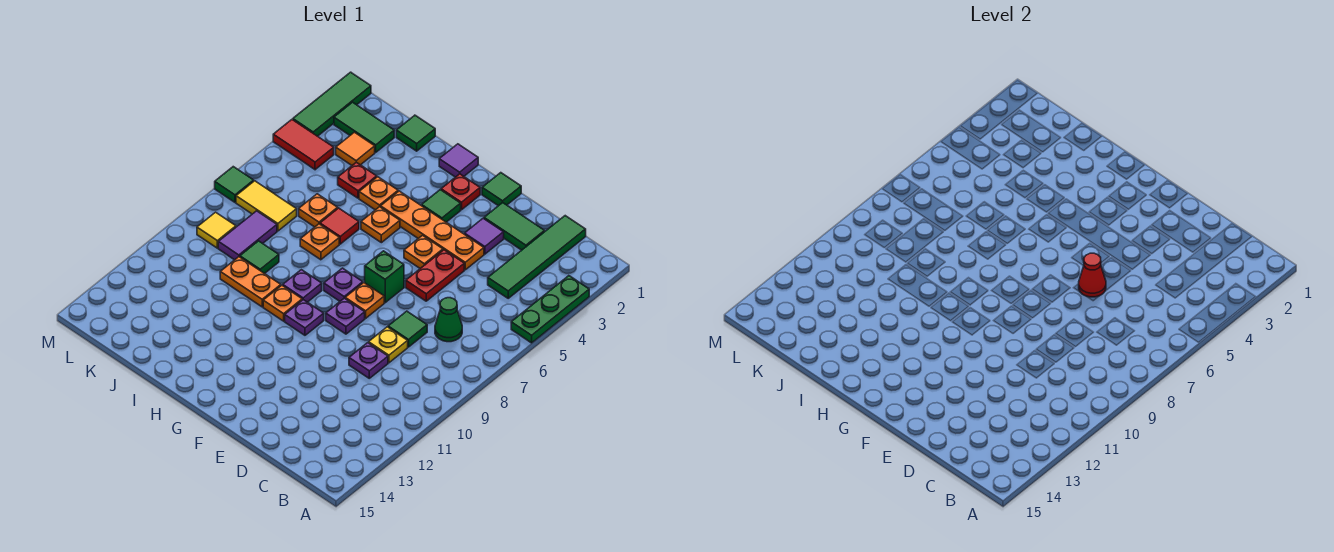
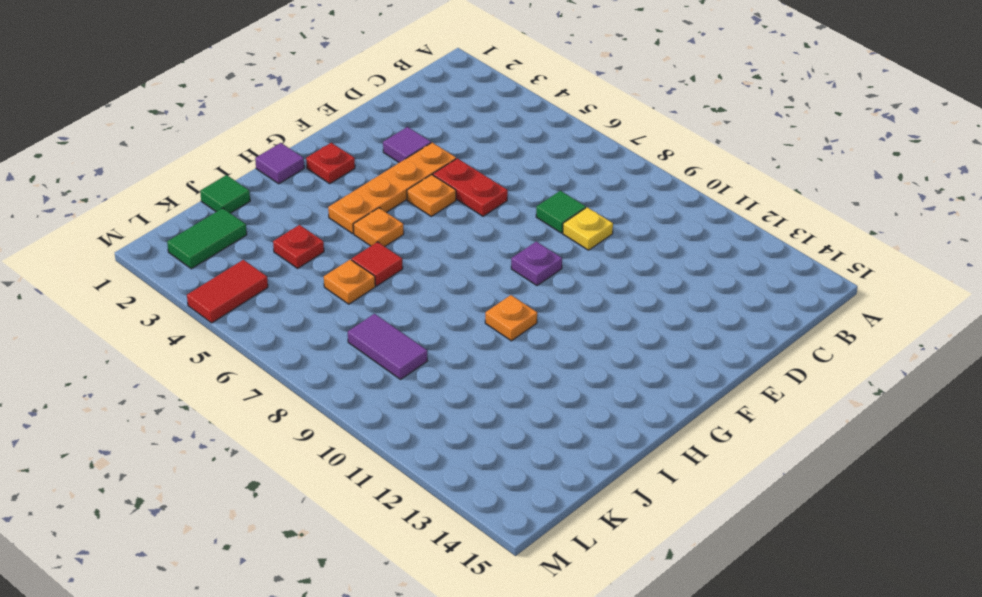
none -> green plate A3:A5 level 1
none -> green tile C1:C4 level 1
none -> green cone C7 level 1
none -> green tile D2:E2 level 1

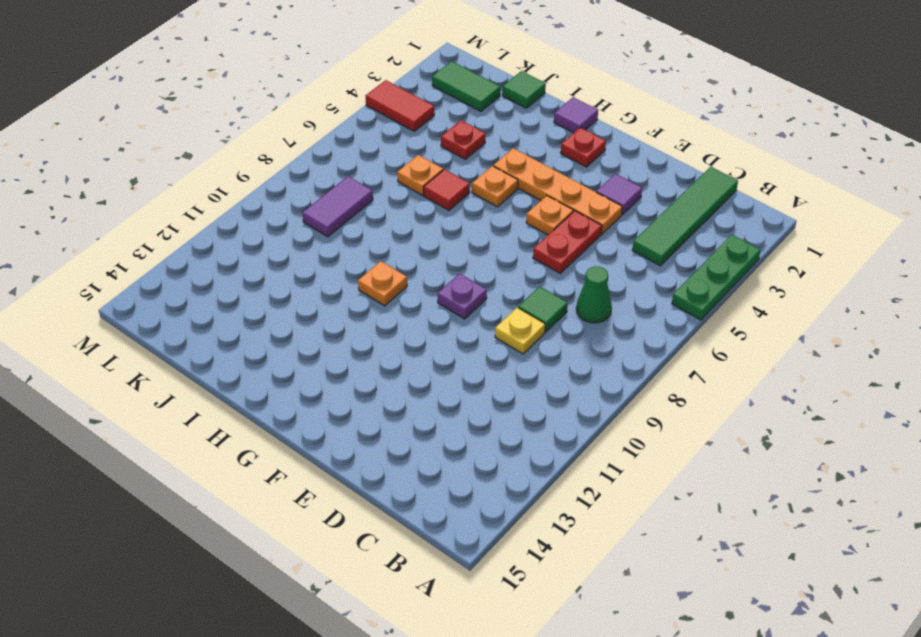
none -> green tile D2:E2 level 1
none -> purple plate D10 level 1
none -> green tile F1 level 1
none -> green brick F7 level 1

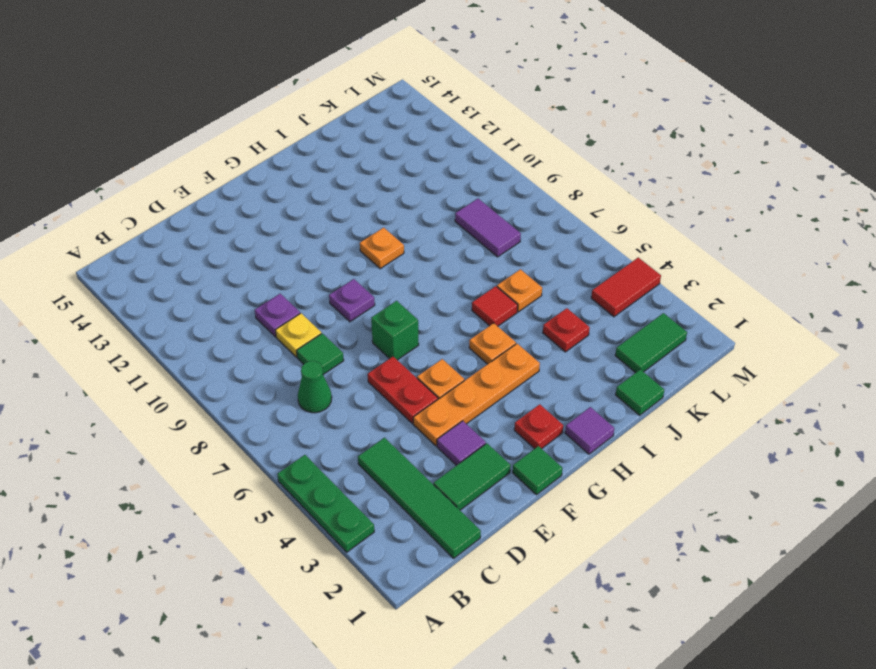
none -> orange plate F8 level 1
none -> green tile G3 level 1
none -> purple plate G8 level 1
none -> purple plate G10 level 1

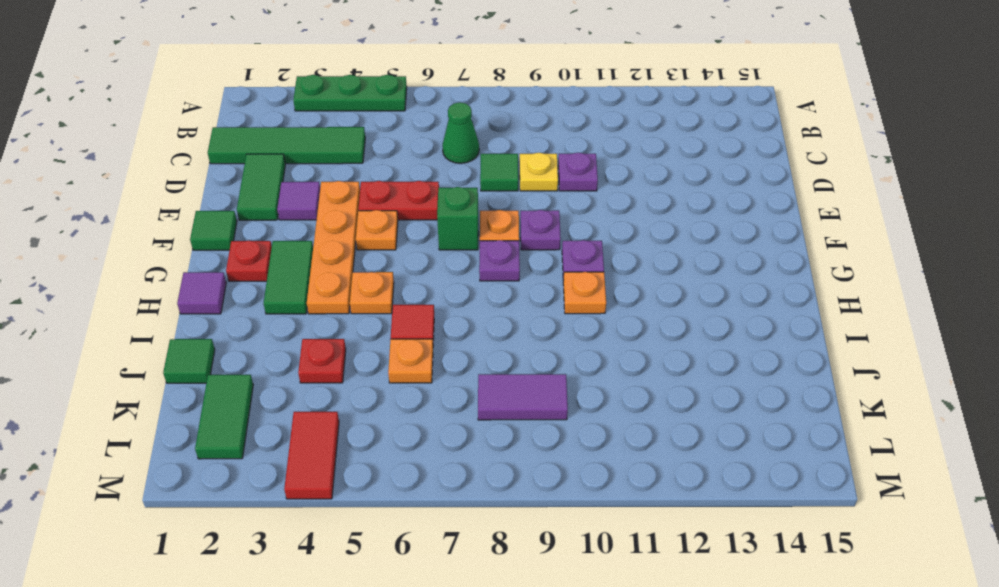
green tile G3:H3 level 1 -> green tile G3 level 1
none -> purple plate H9 level 1
none -> orange plate I4 level 1
none -> orange plate I7 level 1
none -> orange plate I10:J10 level 1

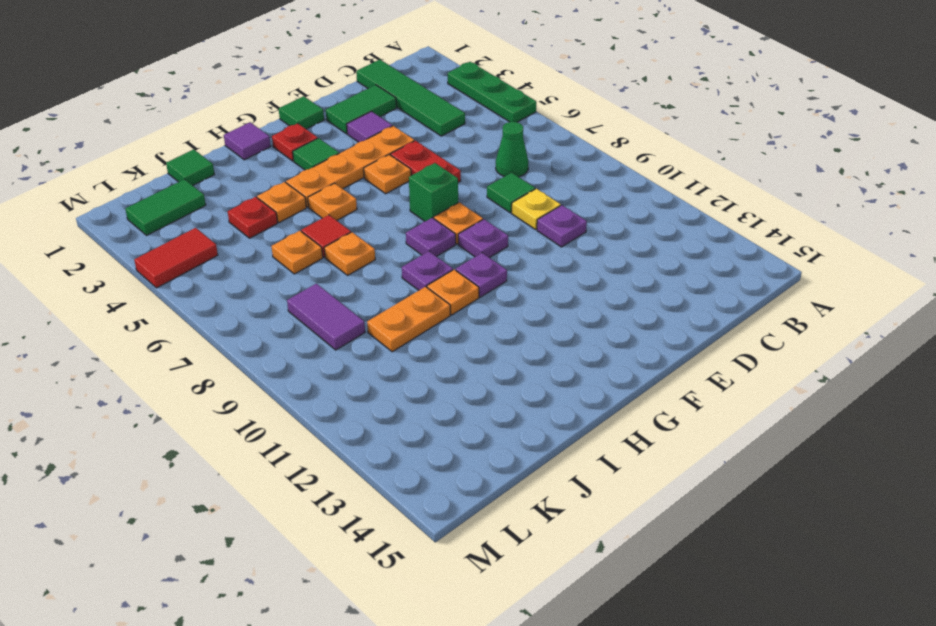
none -> green tile J9 level 1
none -> orange tile K3 level 1
none -> yellow tile K7:L7 level 1
none -> yellow tile L9 level 1

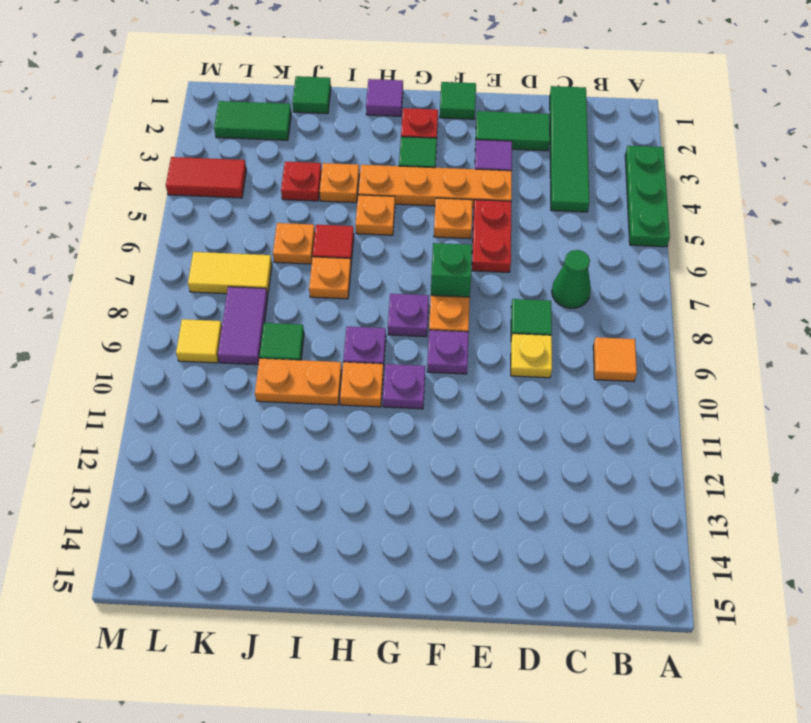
orange tile B9 level 1 -> orange tile K3 level 1
none -> purple plate D10 level 1
none -> green tile M1:M3 level 1
none -> green tile M7 level 1
none -> red cone E6 level 2

